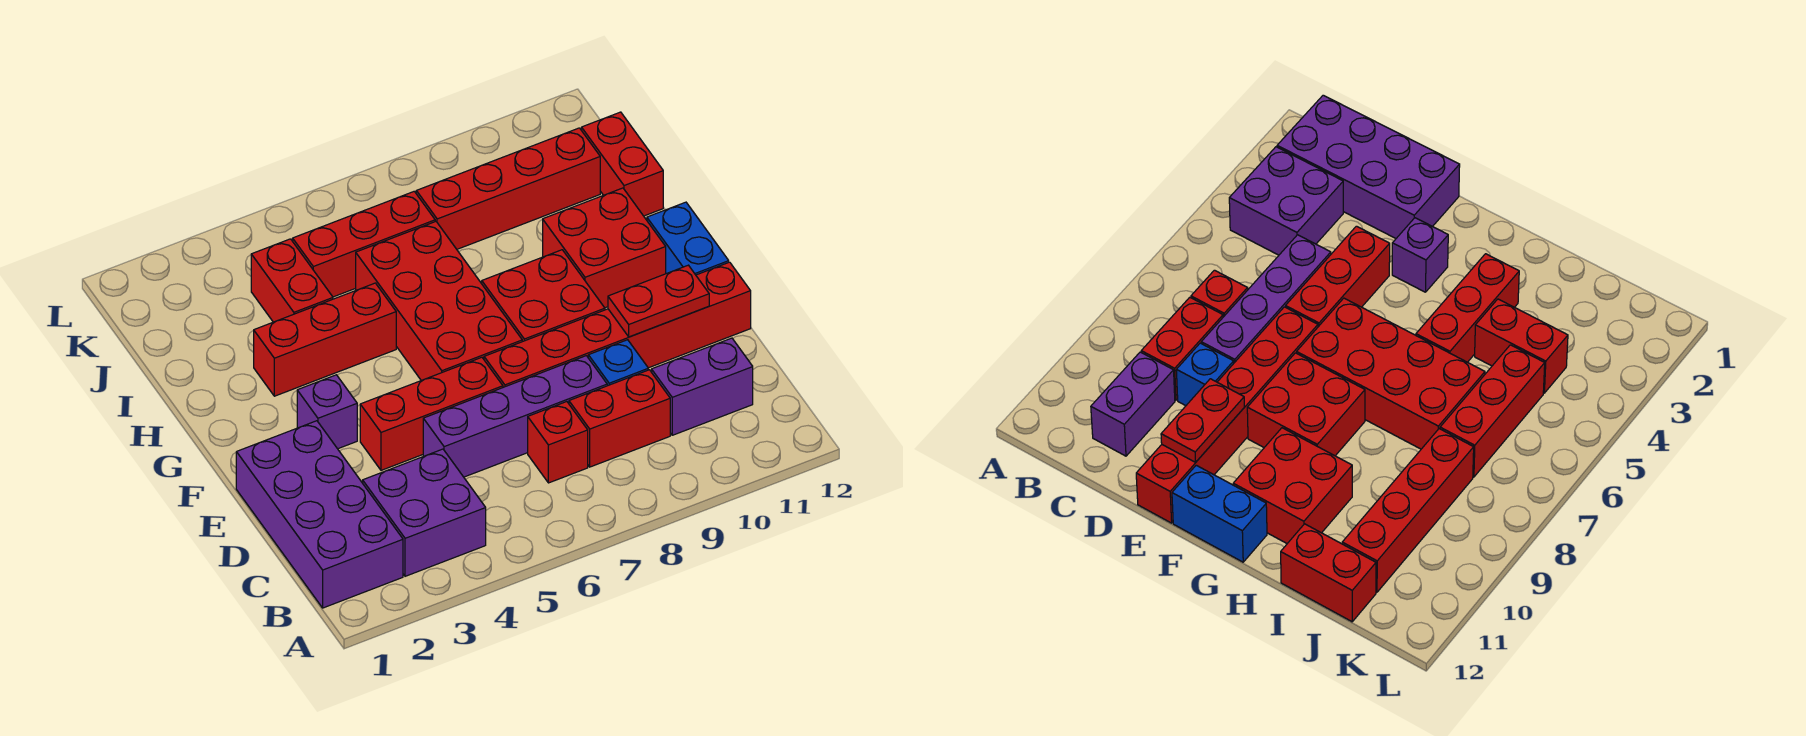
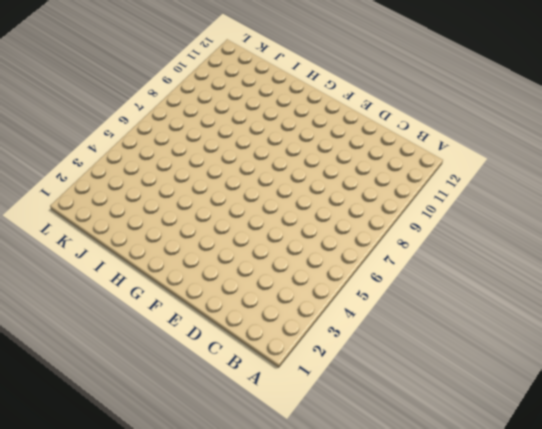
none -> purple brick B1:E2 level 1
none -> purple brick B3:C4 level 1
none -> red brick C7 level 1

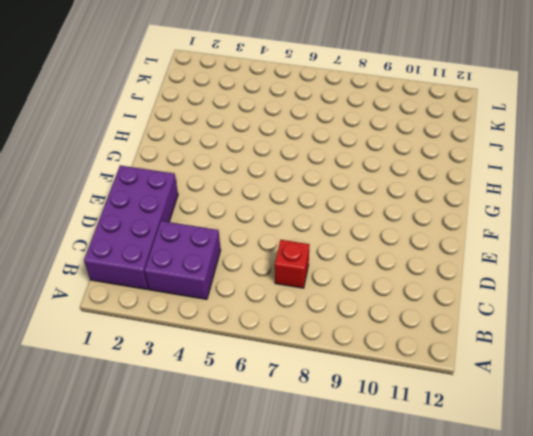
none -> red brick C8:C9 level 1
none -> purple brick C10:C11 level 1
none -> purple brick D5:D8 level 1

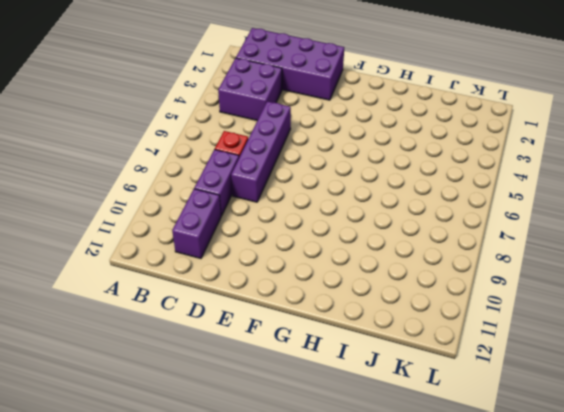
purple brick C8:C9 level 1 -> red brick C8:C9 level 1
none -> blue brick D9 level 1
none -> red brick E4:E6 level 1
none -> red brick E7:E12 level 1

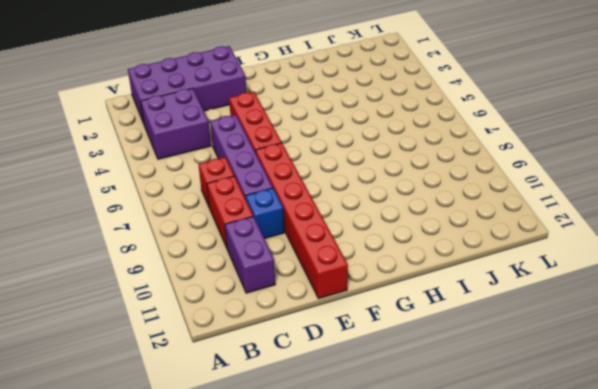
none -> purple brick F3 level 1
none -> red brick F6:I7 level 1
none -> red brick F8:G9 level 1

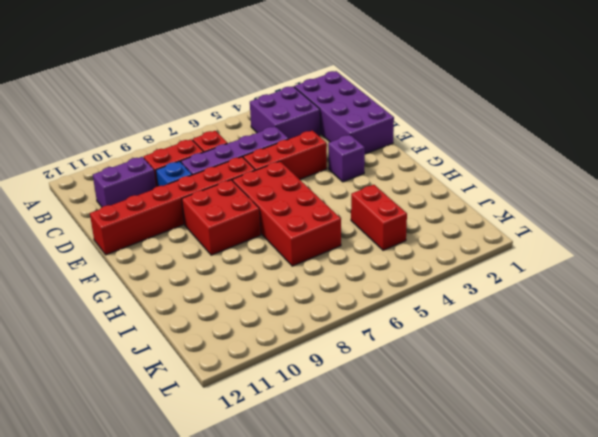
none -> blue brick F12:G12 level 1
none -> red brick G10:H11 level 1
none -> red brick H3:H5 level 1

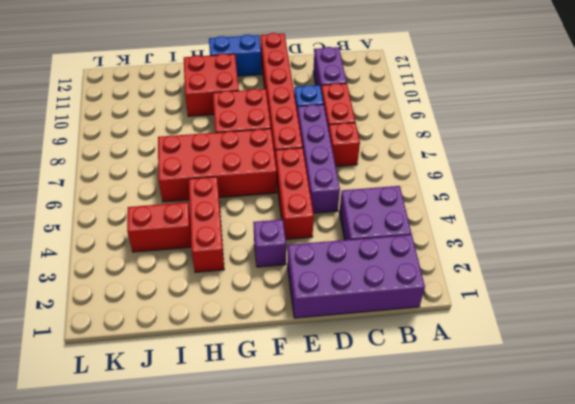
none -> red brick I12:J12 level 1
none -> red brick J5:J7 level 1
none -> red brick J8:J11 level 1

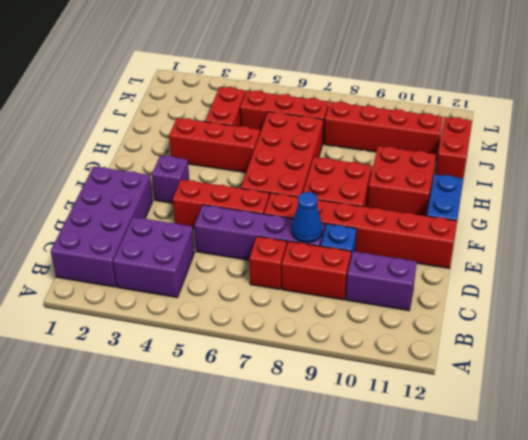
blue cone D8 level 2 -> none
none -> red plate E10:E11 level 2

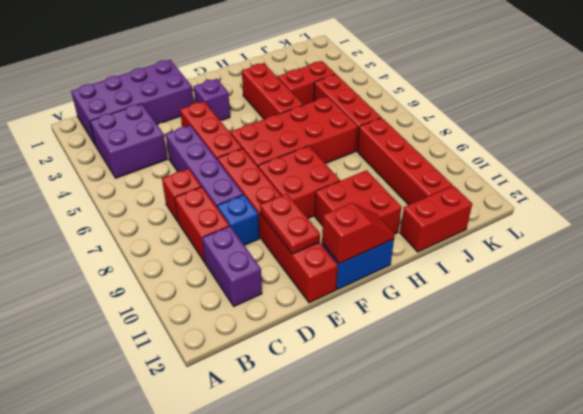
red slope F12:G12 level 2 top F -> none

